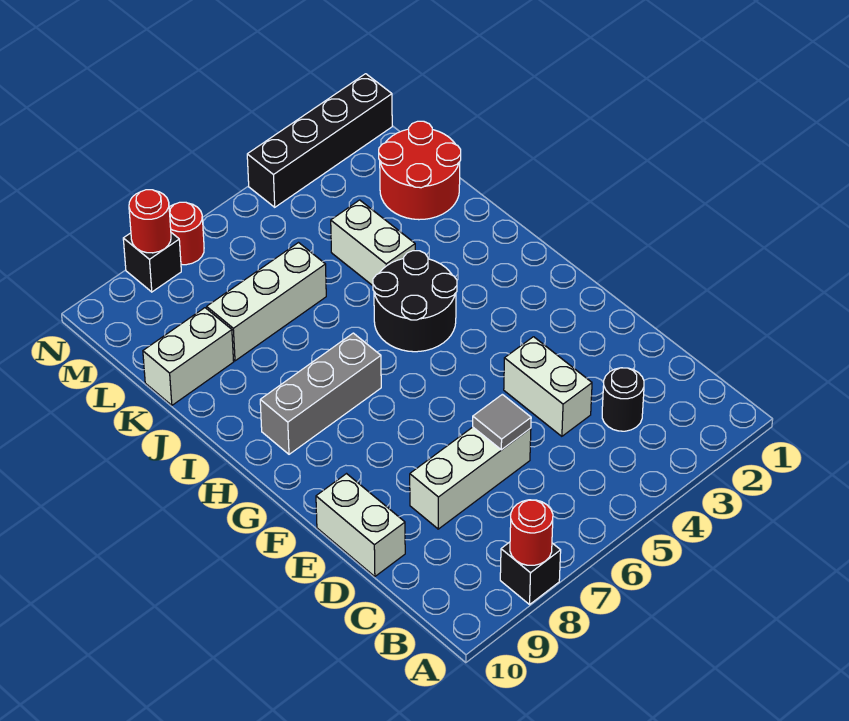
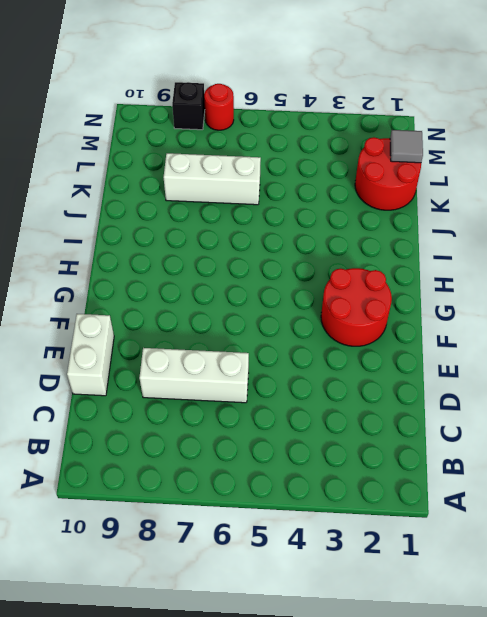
red round brick F2:G3 level 1 -> none
grey tile L1 level 2 -> grey tile D6 level 2
none -> black brick A8 level 1
none -> black round brick C3 level 1
none -> white brick D4:E4 level 1

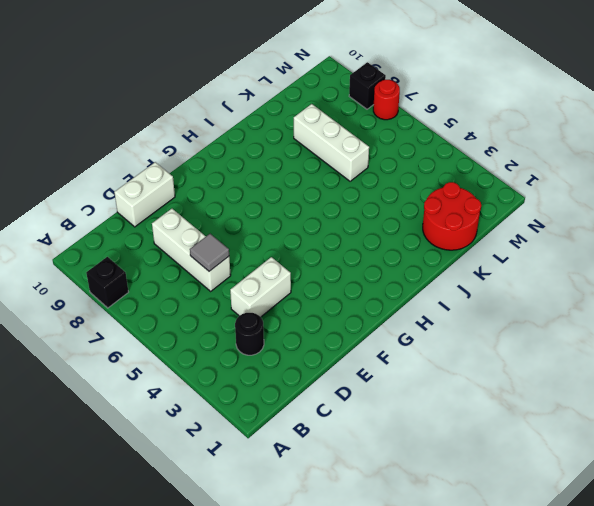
none -> black round brick H4:I5 level 1
none -> grey brick H7:H9 level 1
none -> white brick J4:K4 level 1

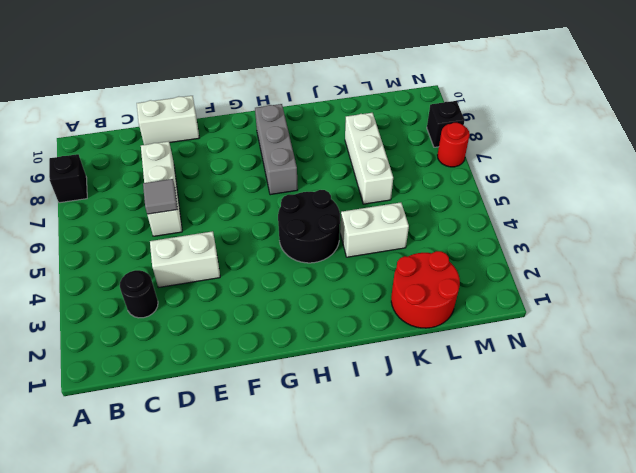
none -> white brick K9:K10 level 1
none -> black brick N1:N4 level 1
none -> red round brick A8 level 2

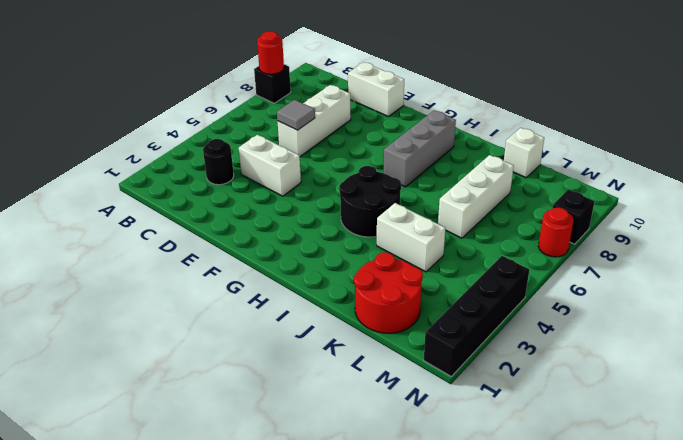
white brick K10 level 1 -> white brick K9:K10 level 1
none -> red round brick N8 level 2

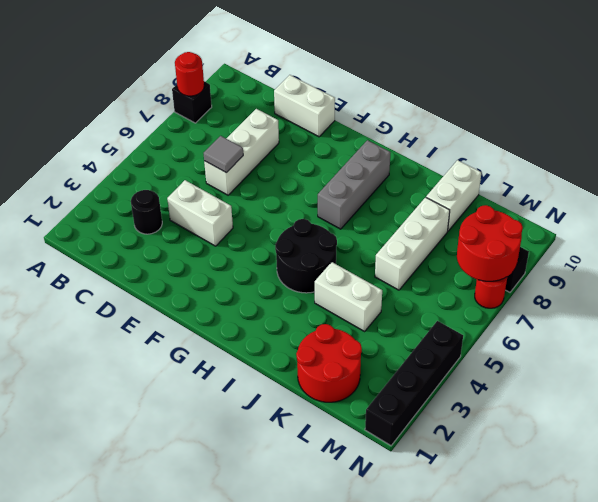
red round brick M7:N8 level 2 -> red round brick N8 level 2

